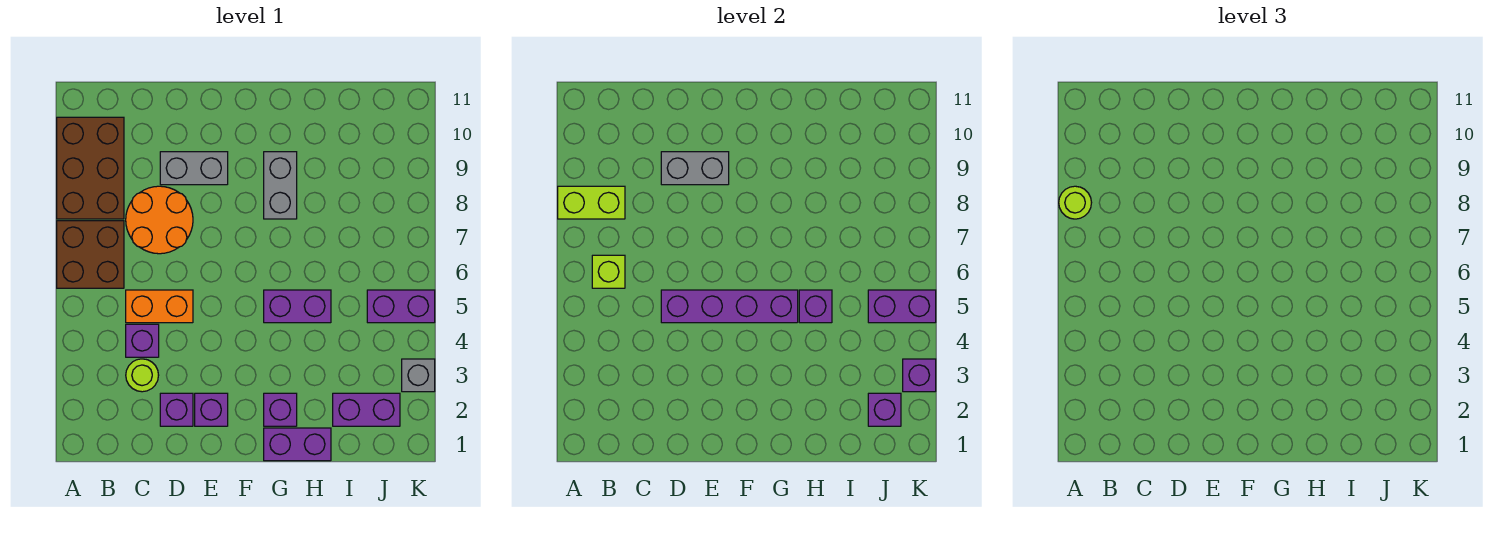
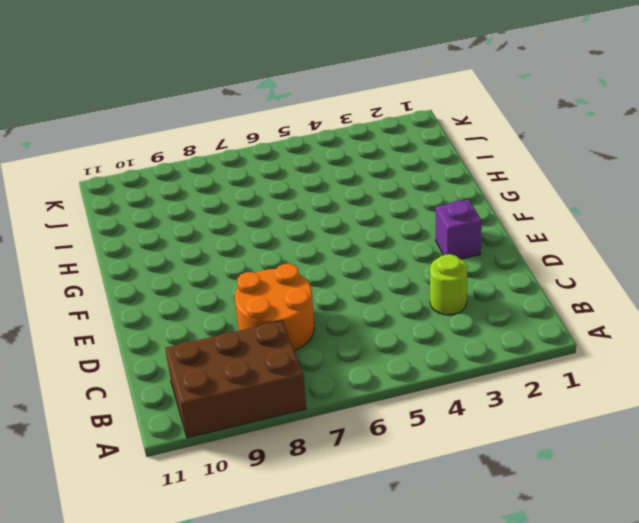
none -> brown brick A6:B7 level 1
none -> purple brick C4 level 1
none -> orange brick C5:D5 level 1

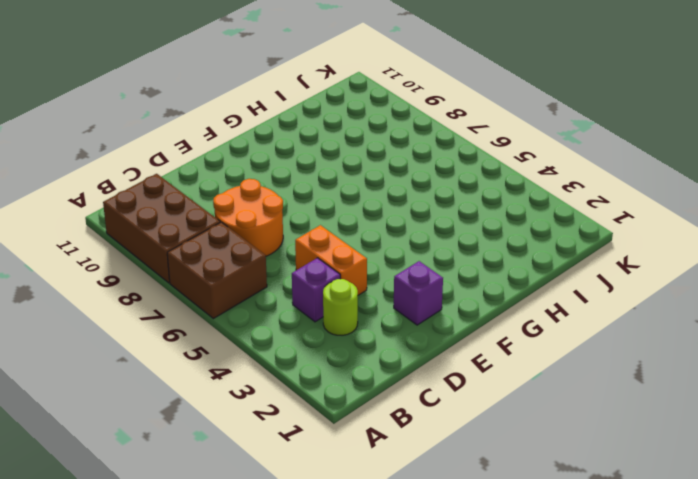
orange brick D4:D5 level 1 -> orange brick C5:D5 level 1
none -> purple brick D2 level 1
none -> grey brick D9:E9 level 1
none -> purple brick G1:H1 level 1

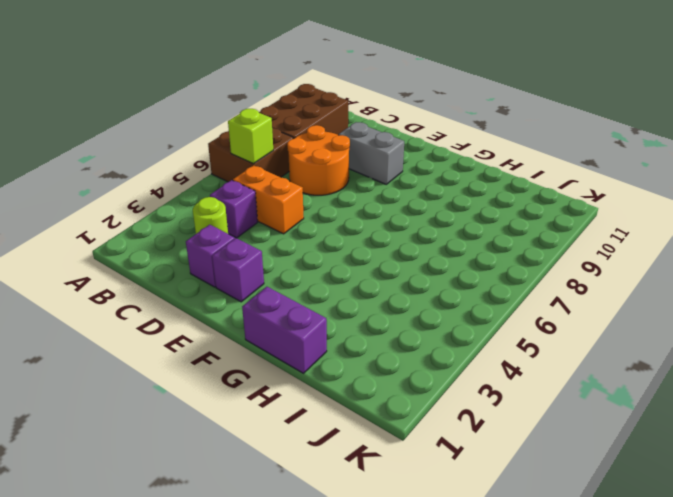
none -> purple brick G2 level 1
none -> purple brick G5:H5 level 1
none -> grey brick G8:G9 level 1

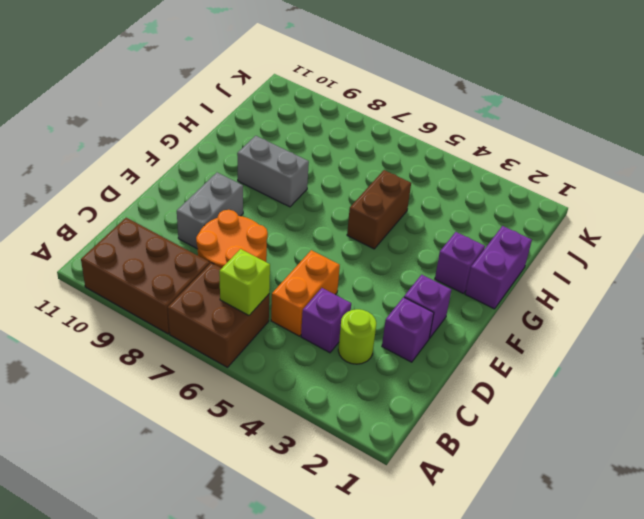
brown brick G5:H5 level 1 -> purple brick G5:H5 level 1
none -> purple brick I2:J2 level 1
none -> purple brick J5:K5 level 1
none -> grey brick K3 level 1

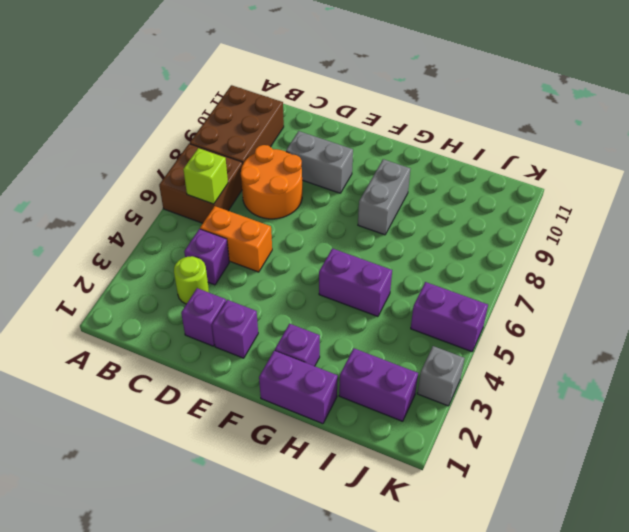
none -> lime brick A8:B8 level 2
none -> purple brick D5:G5 level 2
none -> grey brick D9:E9 level 2

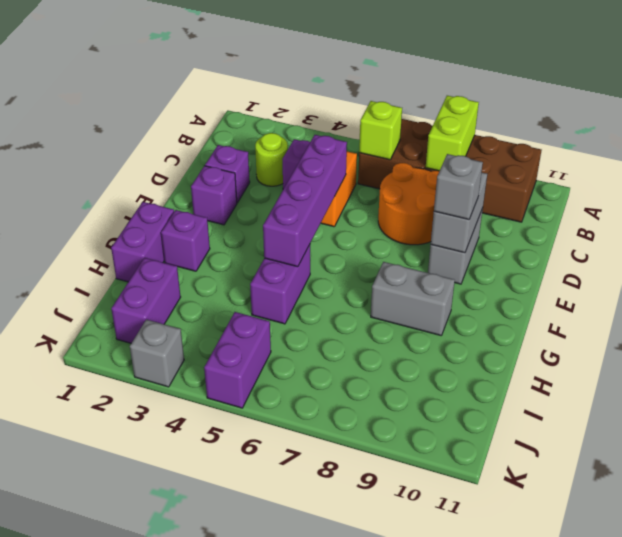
grey brick E9 level 3 -> none
none -> purple brick H5 level 2
none -> purple brick J2 level 2
none -> purple brick J5:K5 level 2

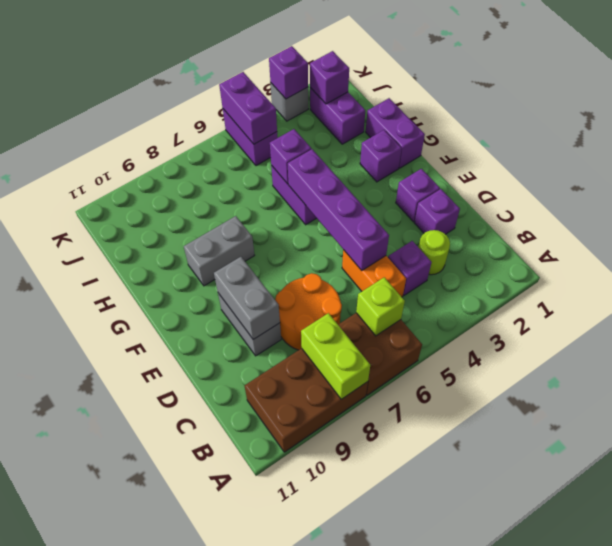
none -> lime round brick A8 level 3

